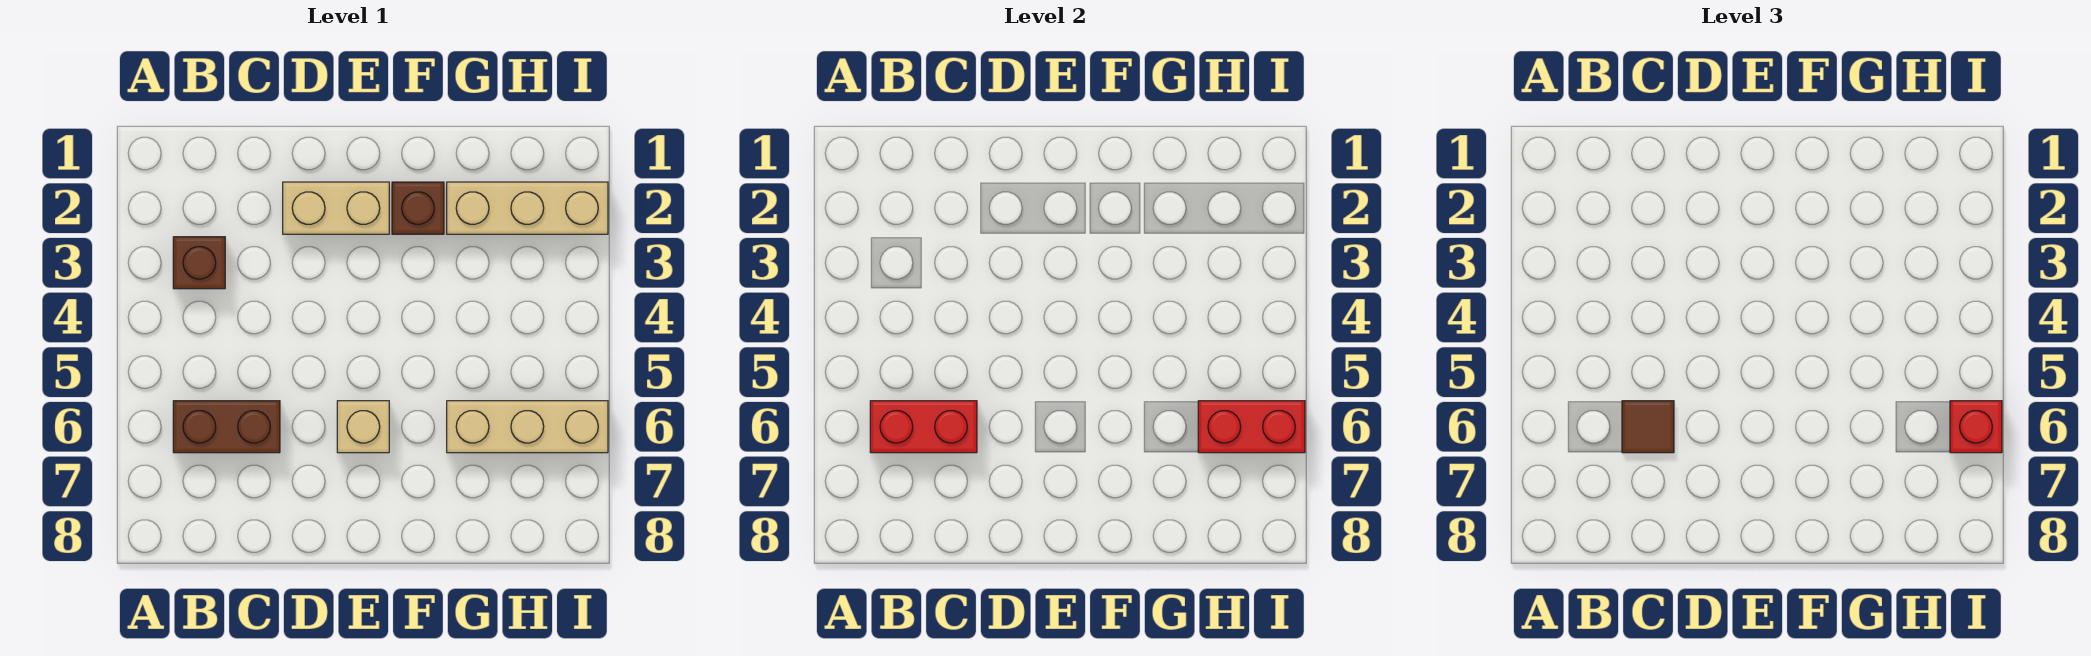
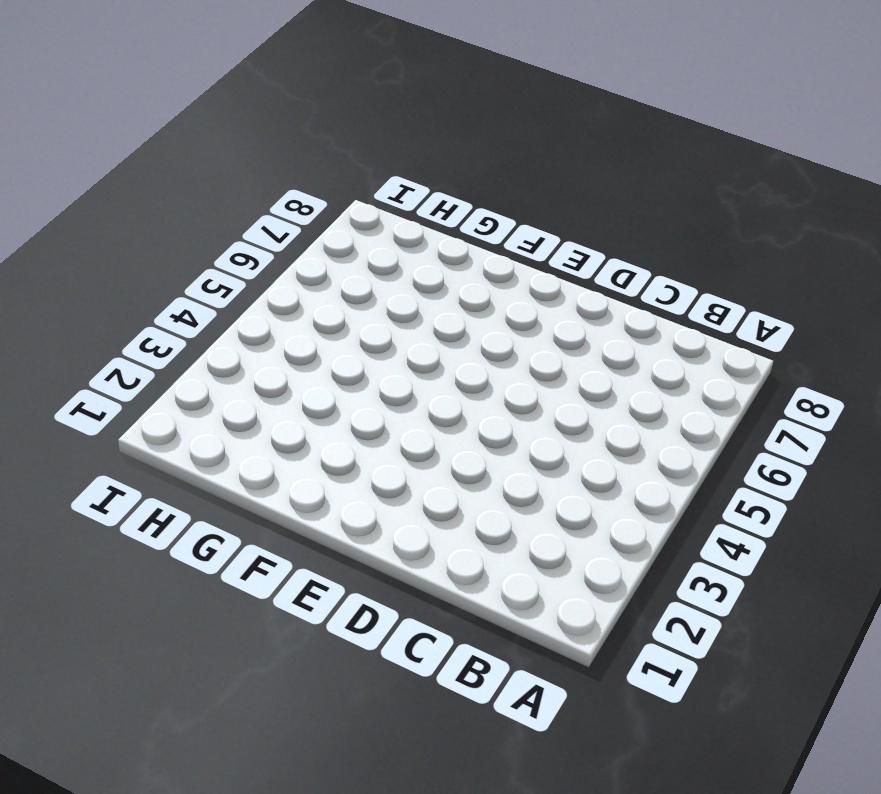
none -> brown brick B3 level 1
none -> brown brick B6:C6 level 1

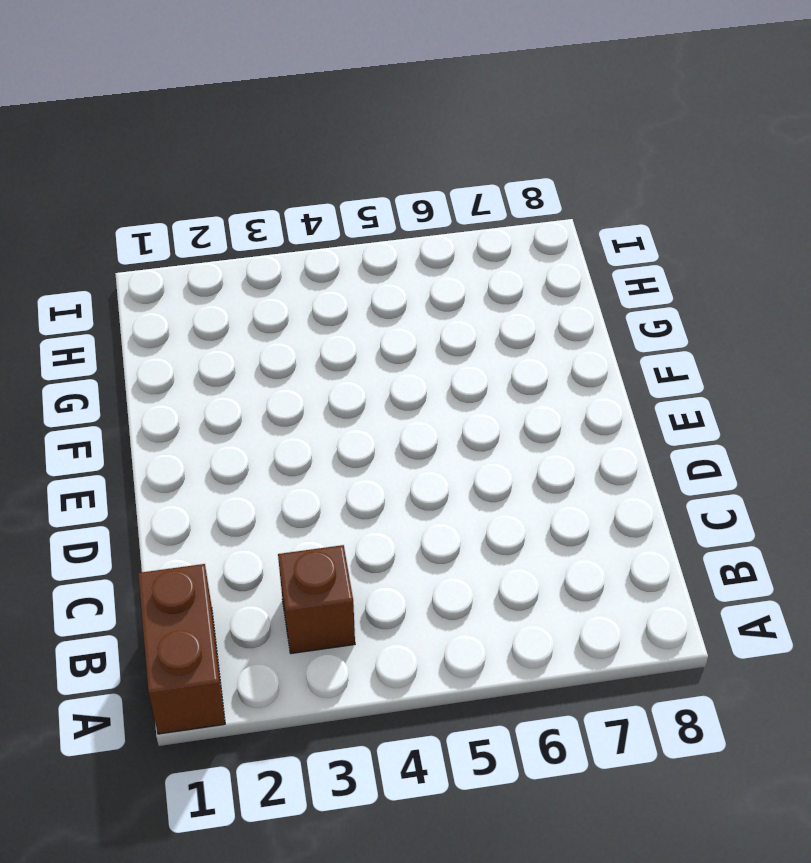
brown brick A1:B1 level 1 -> brown brick B6:C6 level 1
none -> tan brick D2:E2 level 1
none -> tan brick E6 level 1

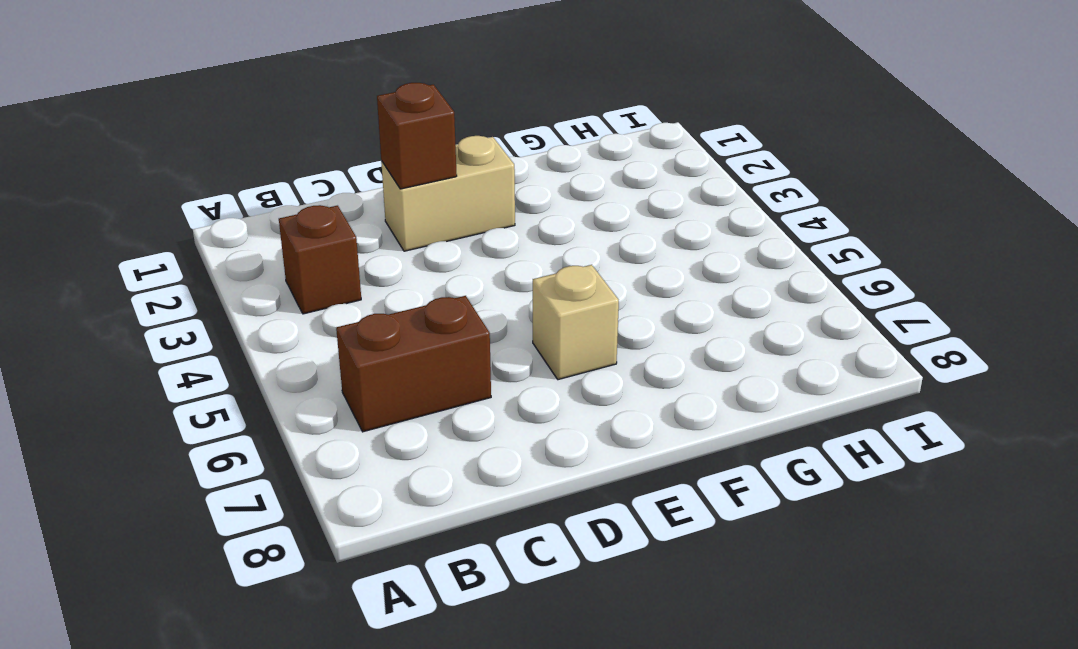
brown brick D2 level 2 -> brown brick F2 level 1
none -> tan brick G2:I2 level 1
none -> tan brick G6:I6 level 1

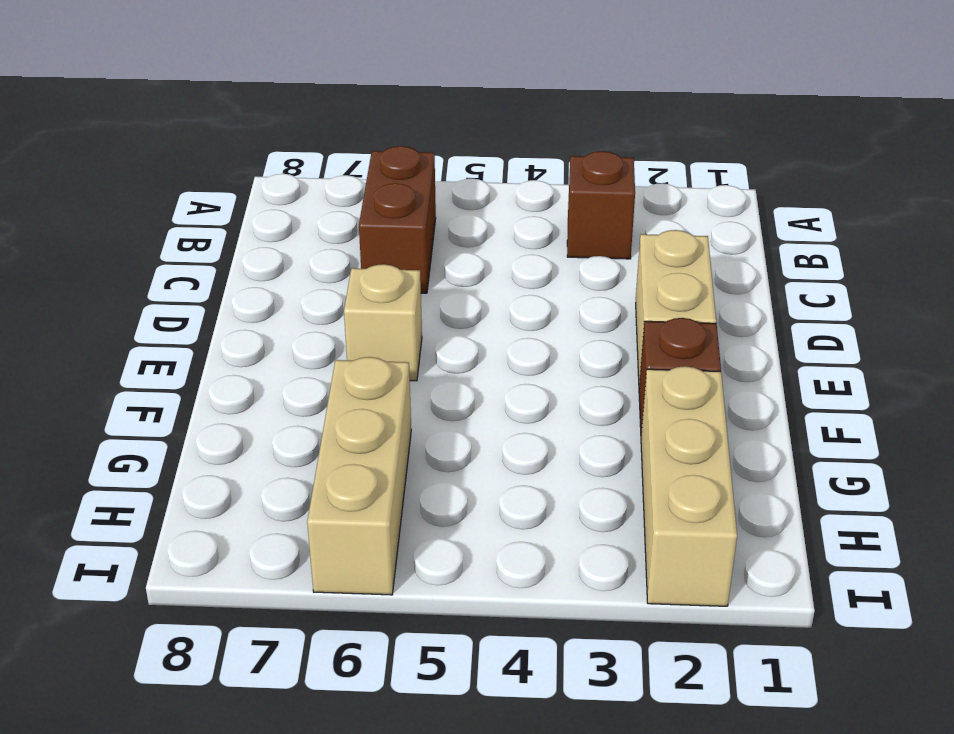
none -> red brick B6:C6 level 2
none -> red brick H6:I6 level 2

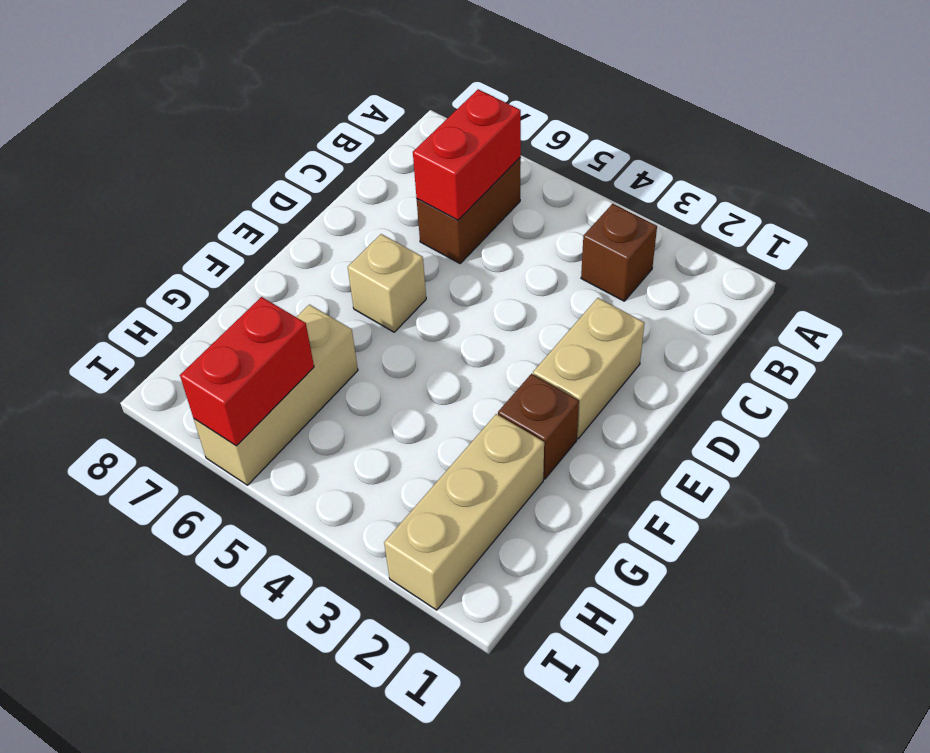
none -> brown tile C6 level 3
none -> red brick I6 level 3

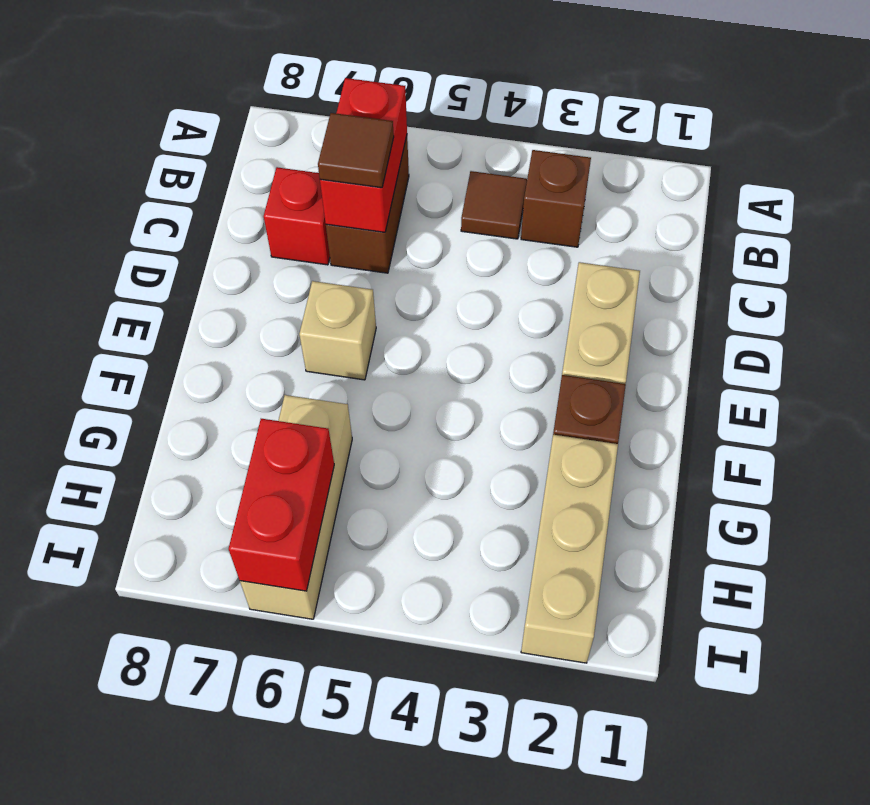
brown tile B4 level 1 -> none
red brick C7 level 1 -> red brick I6 level 3

